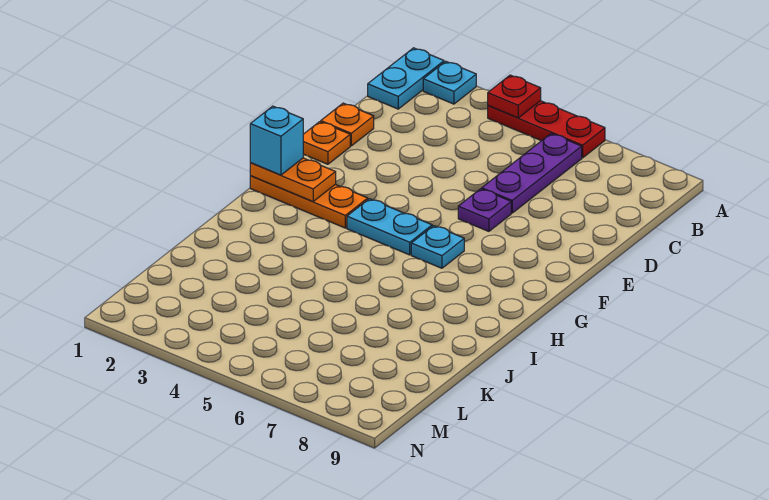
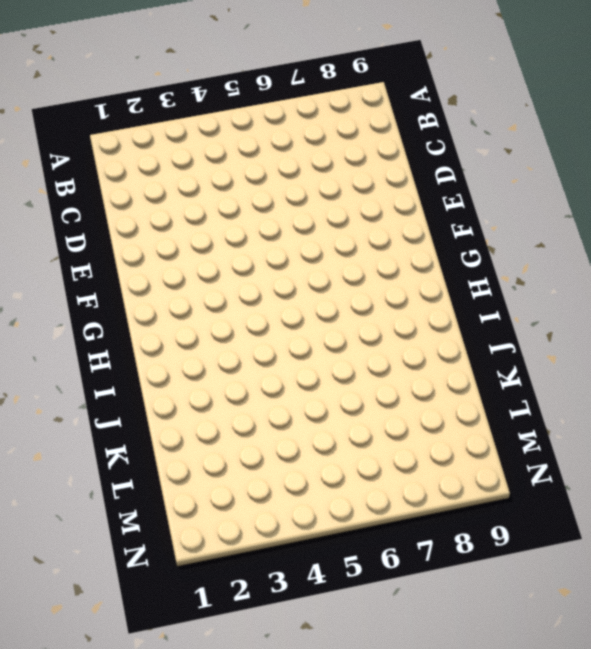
none -> cyan plate A1:B1 level 1
none -> cyan plate A2 level 1
none -> red plate A4:A6 level 1

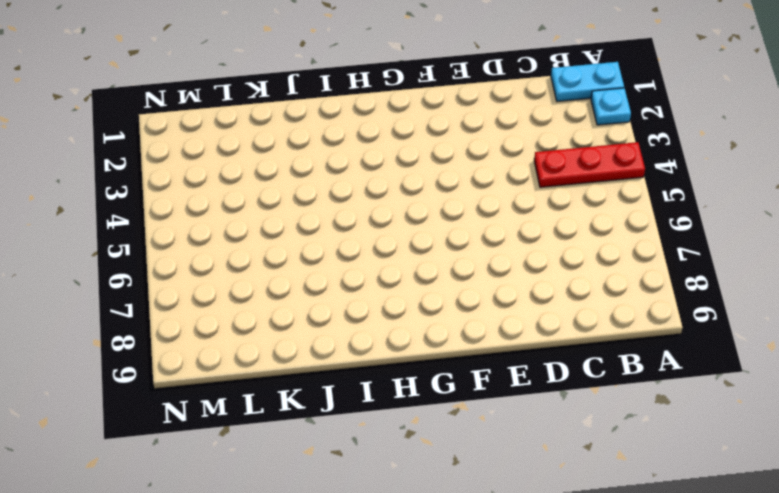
red plate A4:C4 level 1 -> red plate A4:A6 level 1
none -> purple plate B6:D6 level 1
none -> orange plate D1 level 1
none -> orange plate E1 level 1

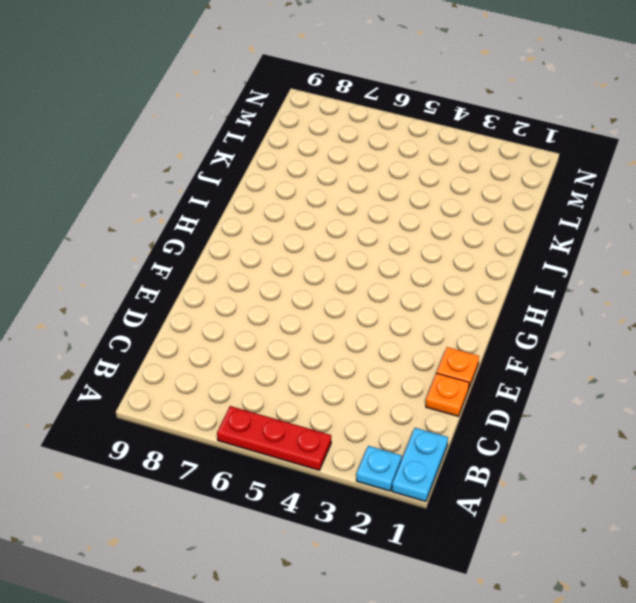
none -> purple plate B6:D6 level 1
none -> purple plate E6 level 1
none -> orange plate G1:G3 level 1

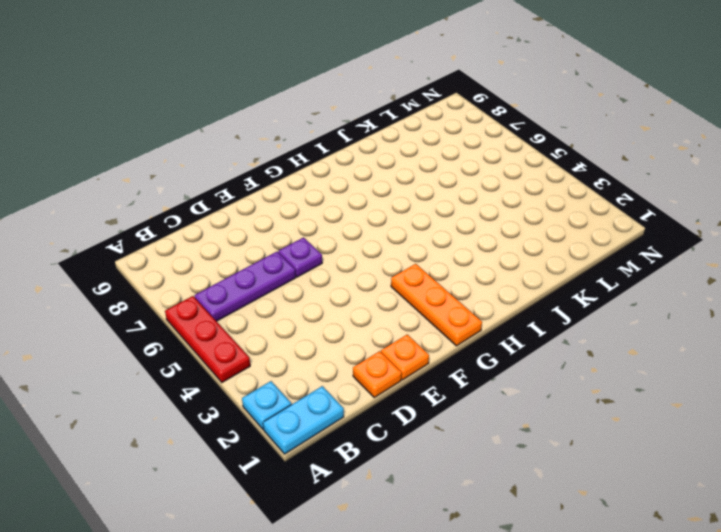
none -> cyan plate G4:G5 level 1
none -> cyan plate G6 level 1
none -> red plate A4 level 2

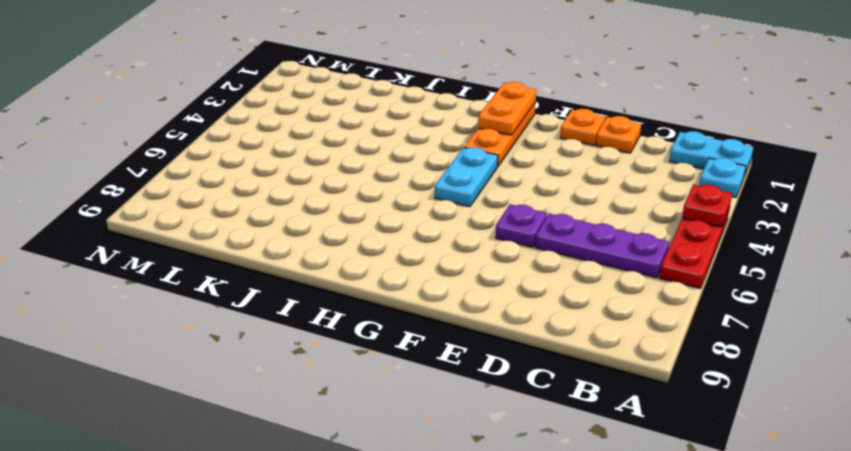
none -> cyan plate G6 level 1
none -> cyan brick G1 level 3

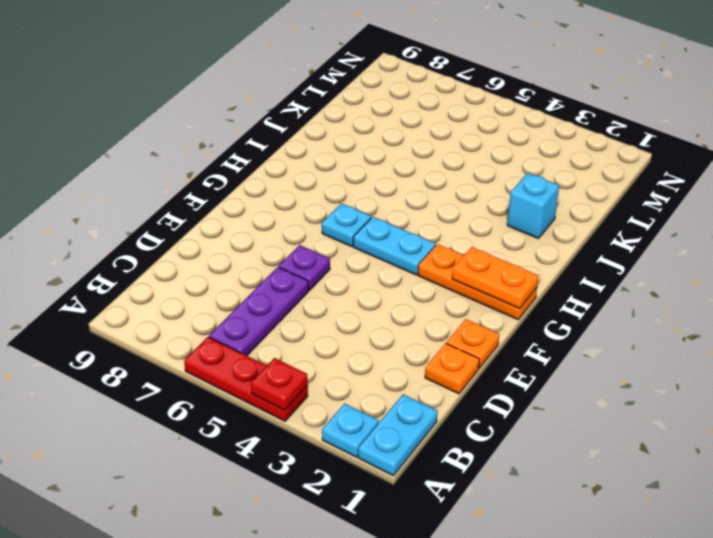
cyan brick J2 level 1 -> cyan brick G1 level 3

